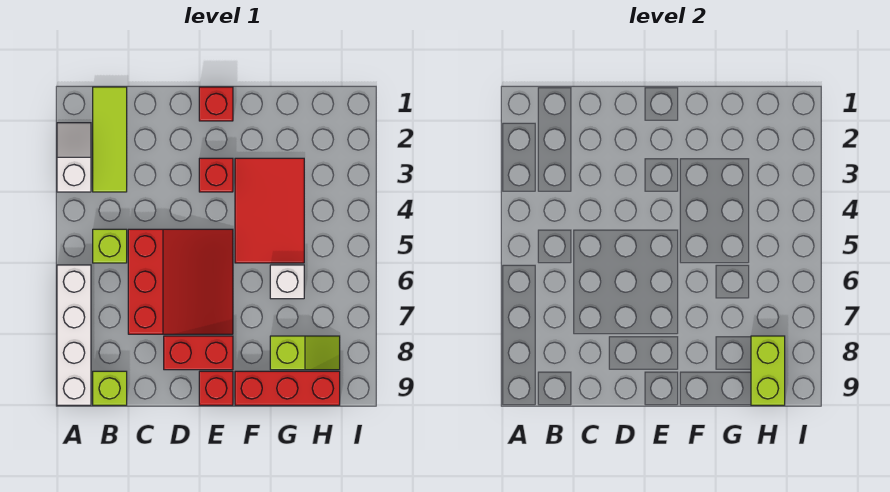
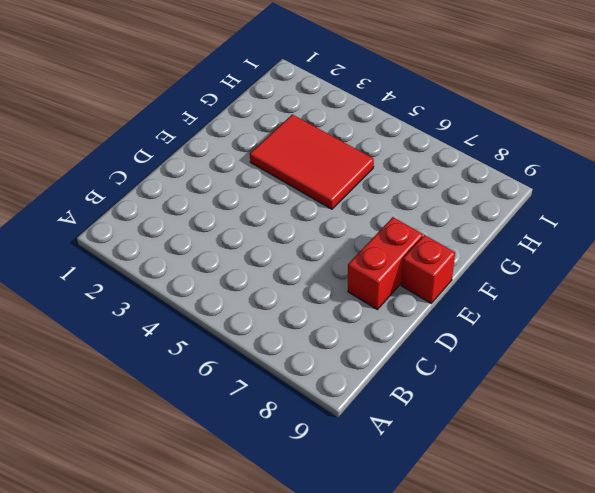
none -> white slope A2:A3 level 1 top 3
none -> white brick A6:A9 level 1
none -> lime tile B1:B3 level 1

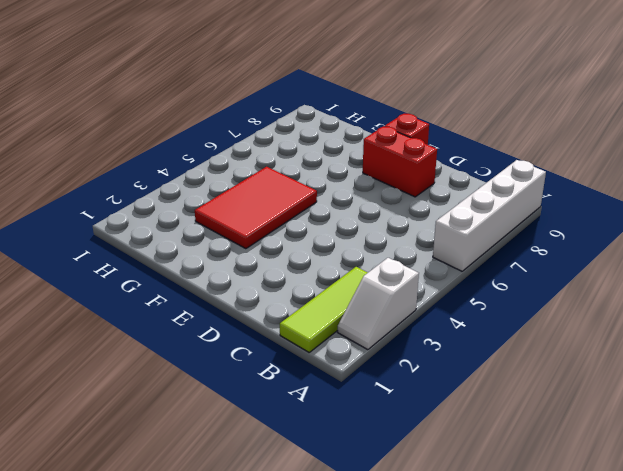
none -> lime brick B5 level 1
none -> lime brick B9 level 1
none -> red slope C5:E7 level 1 top C

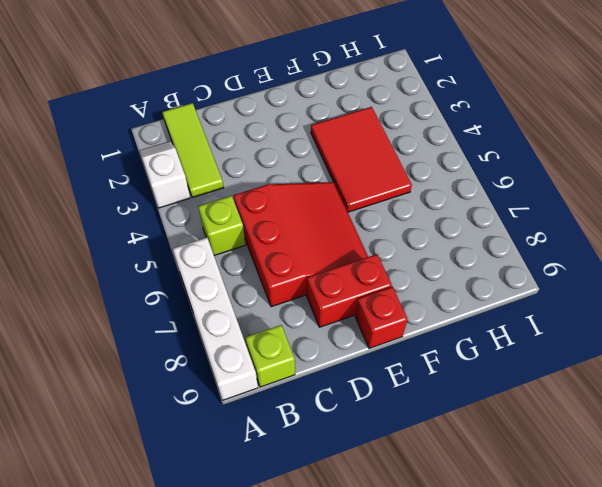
none -> red brick E1 level 1
none -> red brick E3 level 1
none -> red brick F9:H9 level 1

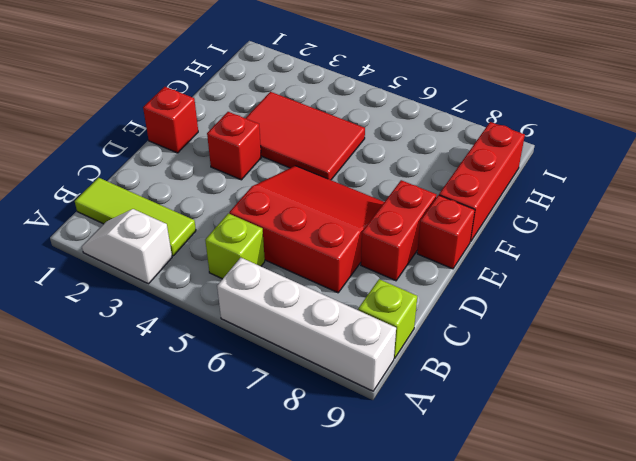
none -> white brick G6 level 1
none -> lime slope G8:H8 level 1 top G
none -> lime brick H8:H9 level 2

